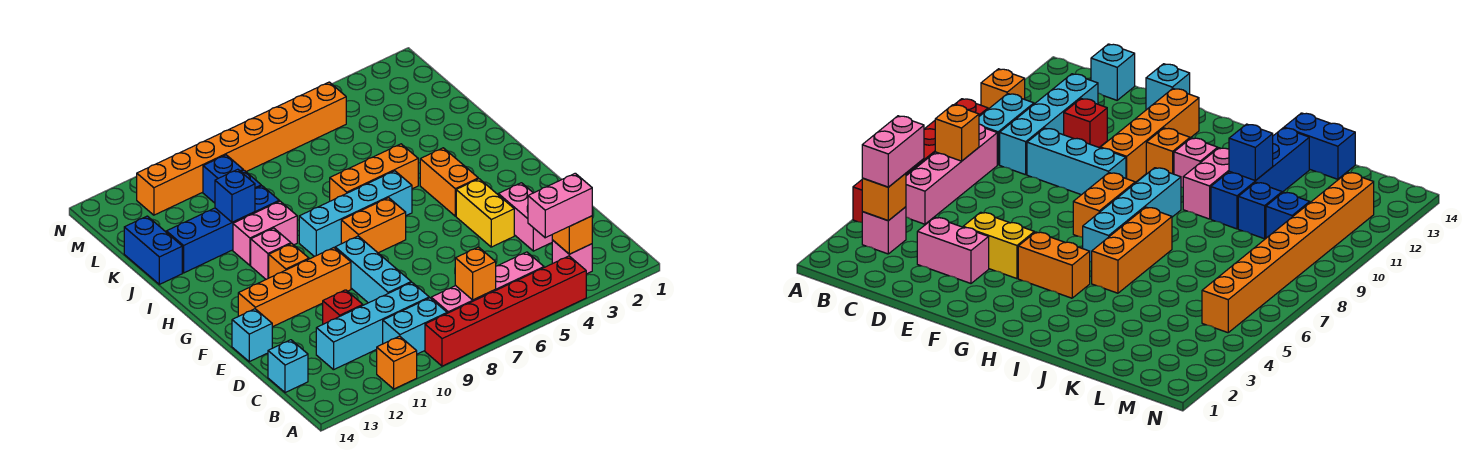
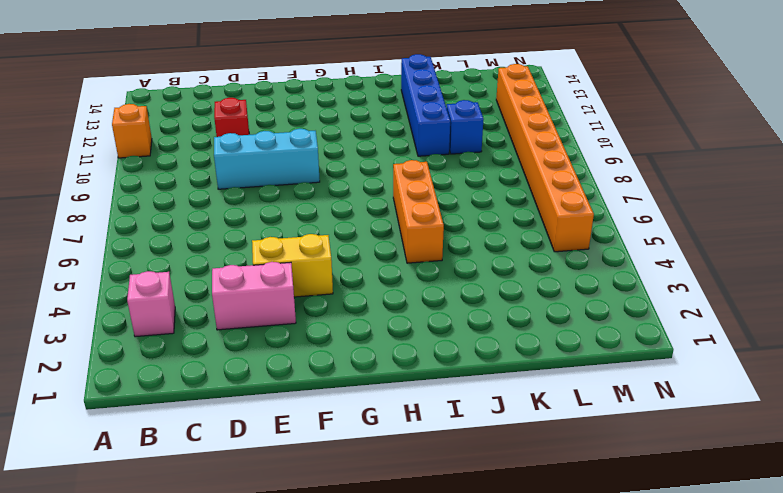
none -> red brick A4:A9 level 1
none -> pink brick B5:B8 level 1
none -> cyan brick B9:B10 level 1

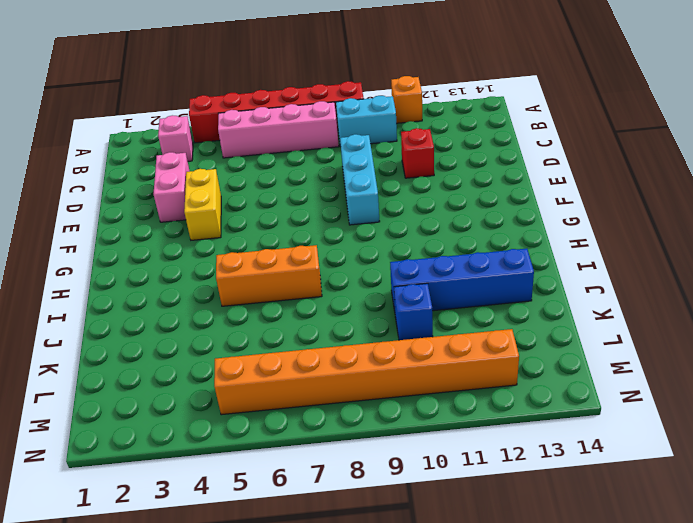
none -> cyan brick C9:C12 level 1
none -> cyan brick C14 level 1
none -> cyan brick E14 level 1

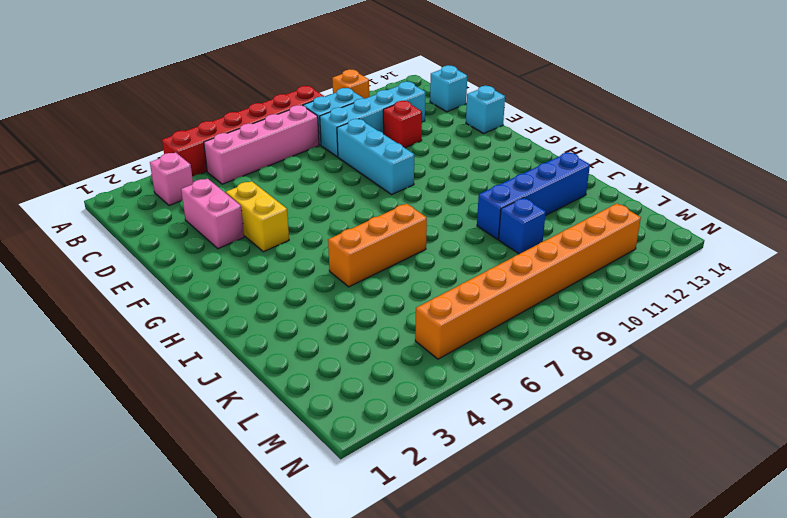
none -> orange brick F10:F13 level 1
none -> orange brick G4:H4 level 1
none -> orange brick G7:G8 level 1

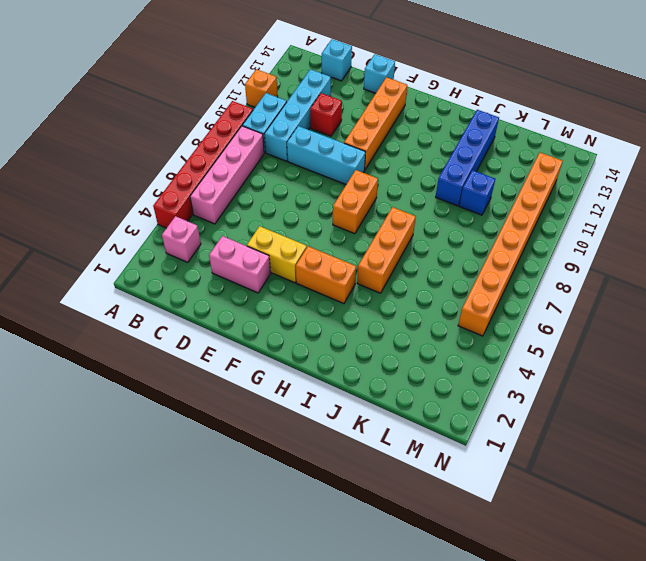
none -> orange brick G11 level 1
none -> cyan brick H6:H9 level 1
none -> pink brick H11 level 1

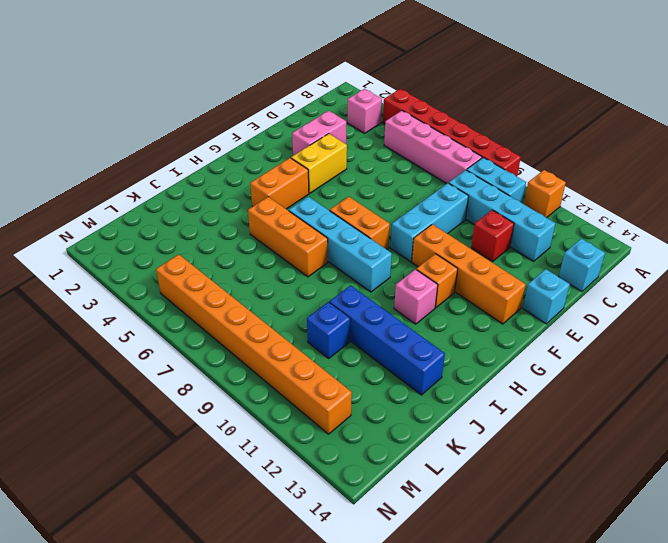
none -> pink brick I10:I11 level 1
none -> blue brick J14:K14 level 1
none -> blue brick L10 level 1

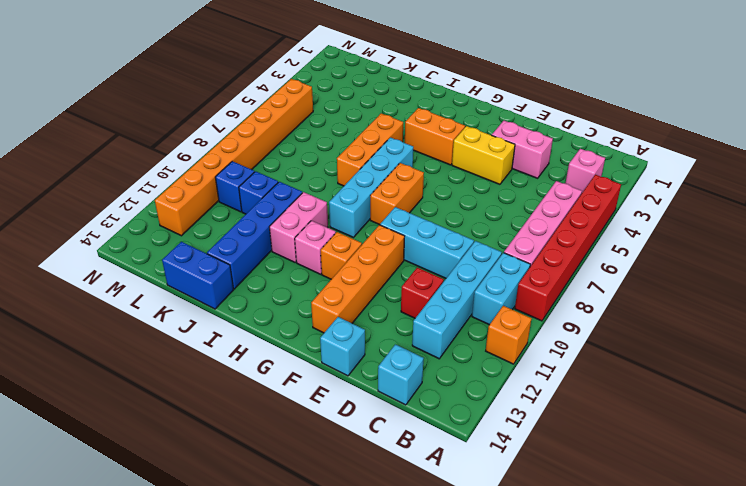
none -> orange brick B3 level 2
none -> orange brick B7 level 2
none -> blue brick J11 level 2

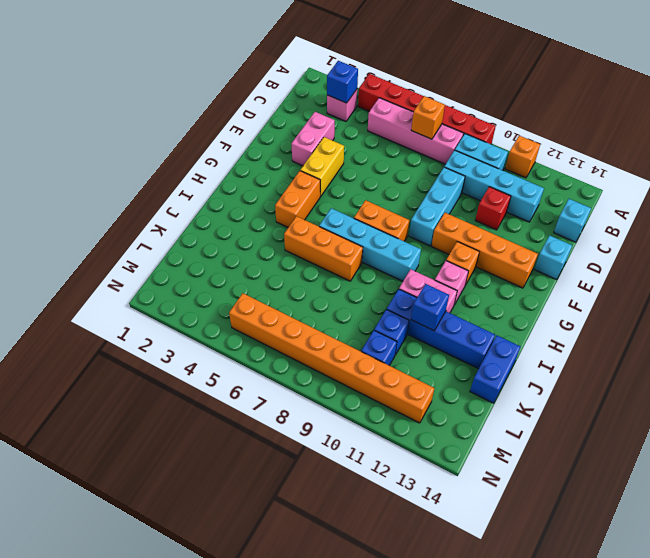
blue brick B3 level 2 -> orange brick B3 level 2
none -> pink brick B3:B4 level 3

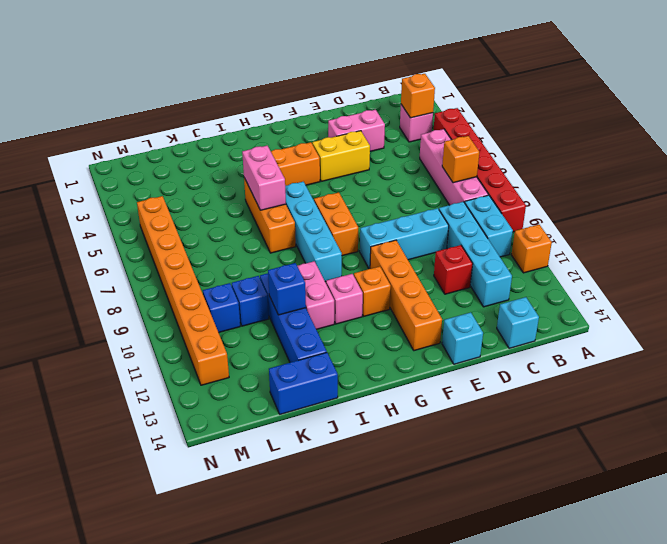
pink brick I5:I6 level 2 -> pink brick B3:B4 level 3

